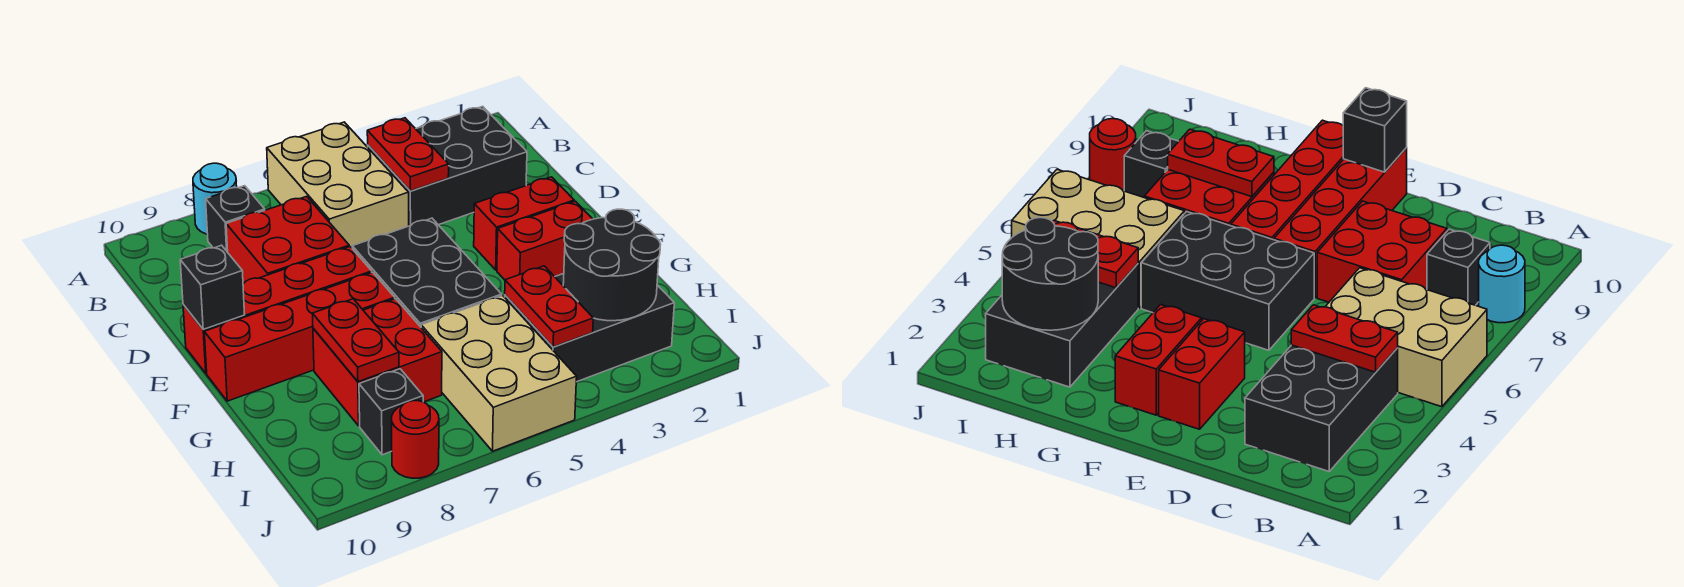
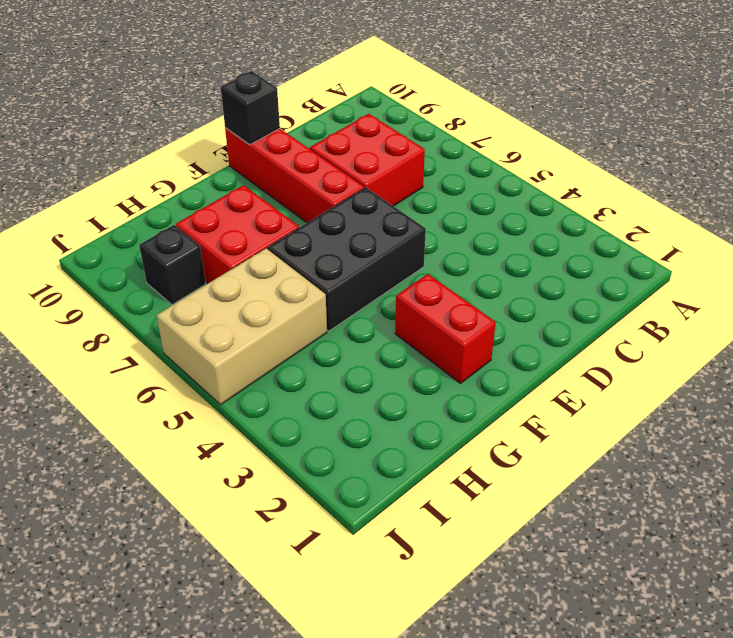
none -> tan brick A5:C6 level 1
none -> cyan round brick A8 level 1
none -> black brick B2:C4 level 1

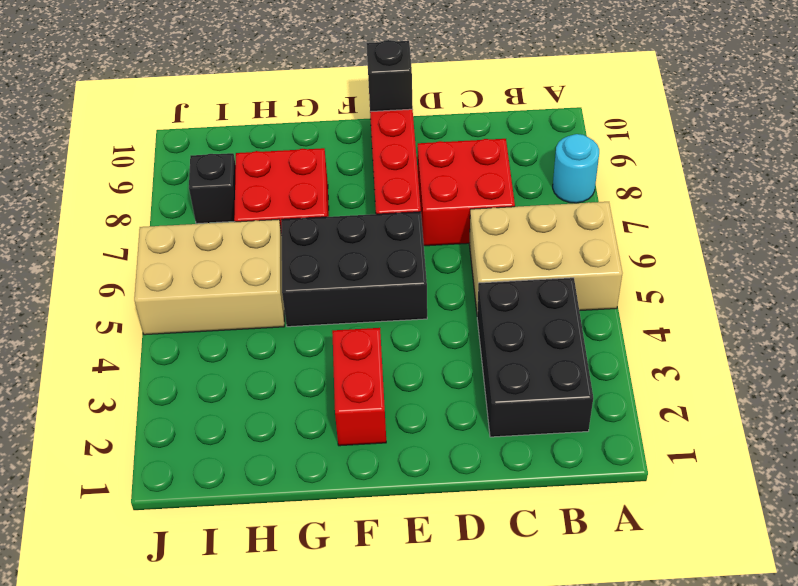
none -> black brick B8 level 1
none -> red brick E2:E3 level 1
none -> red brick F7:F10 level 1

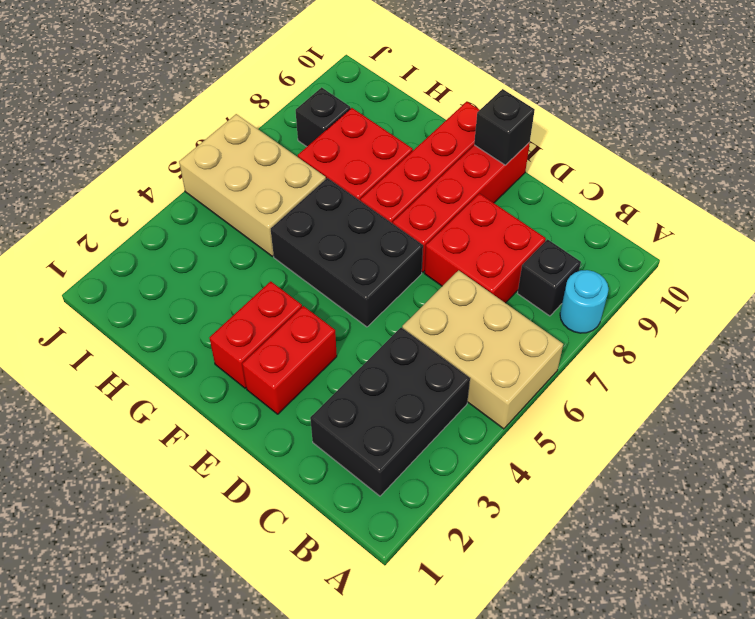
none -> black brick H2:I4 level 1
none -> red round brick J8 level 1
none -> red plate B4:C4 level 2

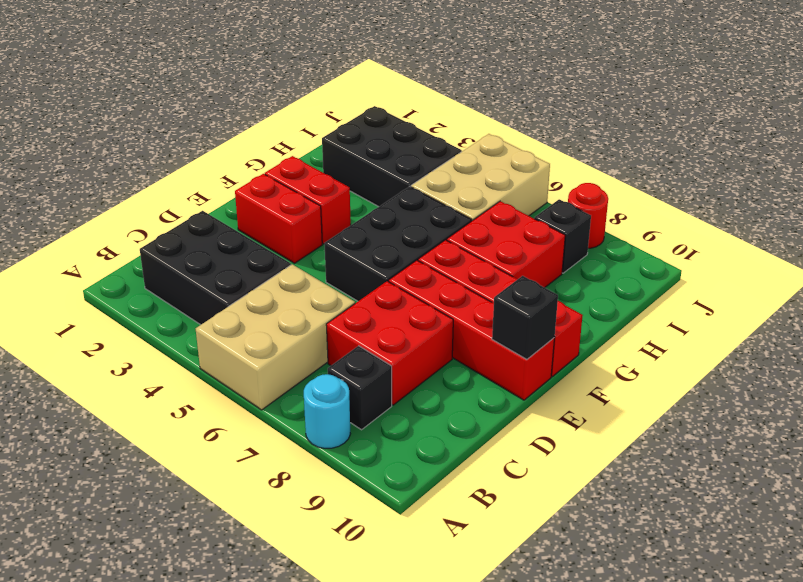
none -> red plate B4:C4 level 2
none -> red plate G8:H8 level 2
none -> black round brick H2:I3 level 2

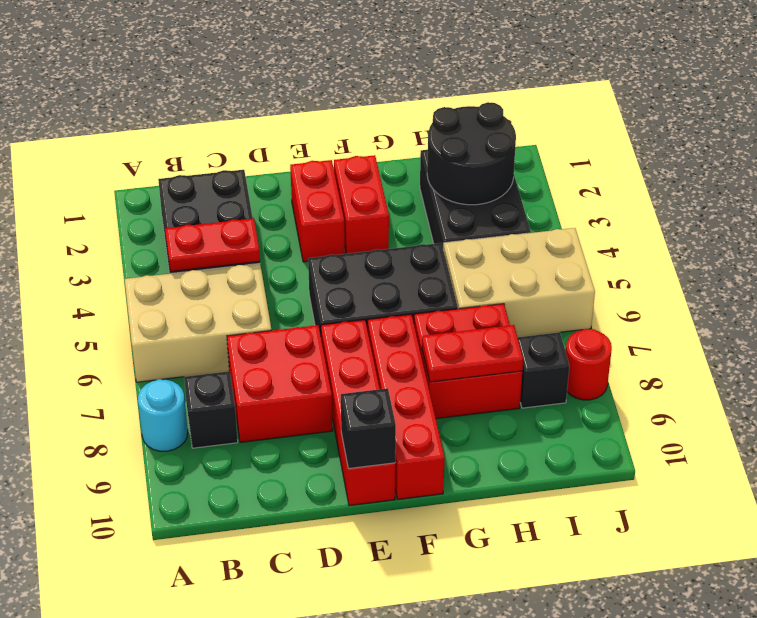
none -> red plate H4:I4 level 2

